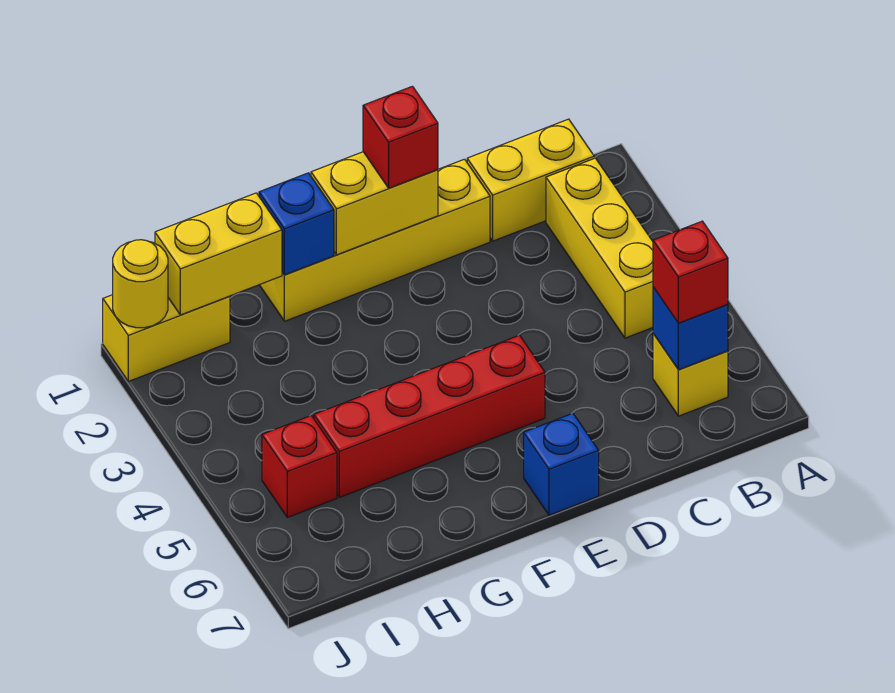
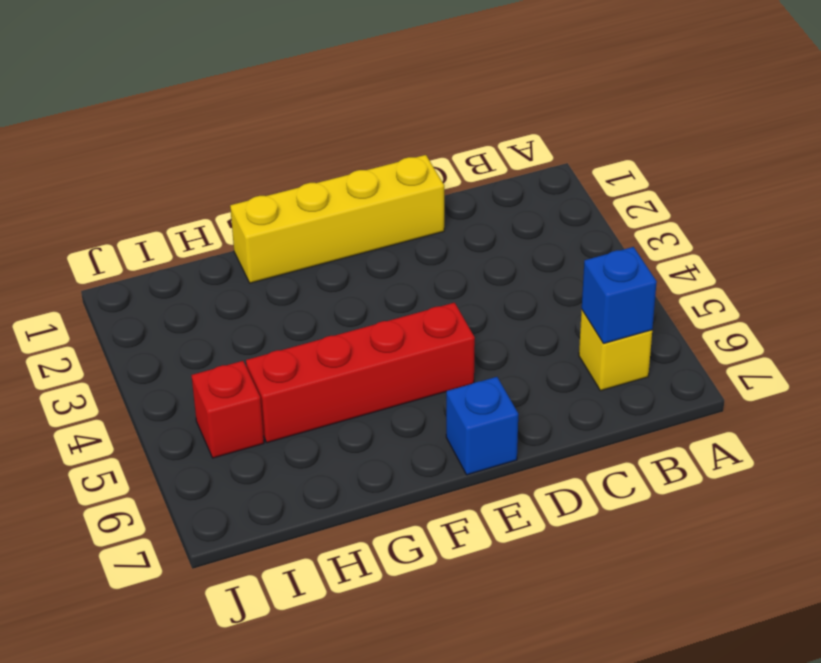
none -> yellow brick B1:C1 level 1
none -> yellow brick B2:B4 level 1
none -> yellow brick I1:J1 level 1

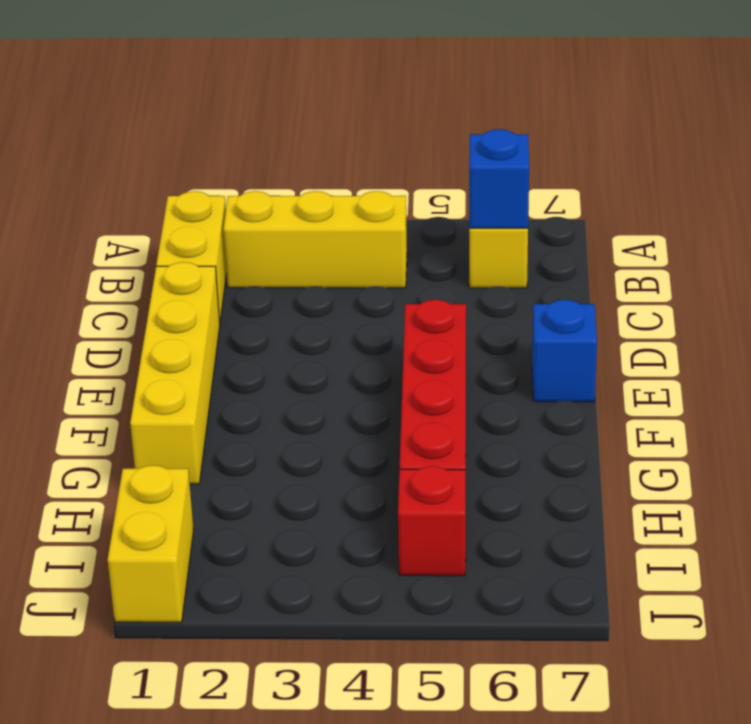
none -> yellow brick E1:F1 level 2
none -> blue brick G1 level 2
none -> yellow brick H1:I1 level 2

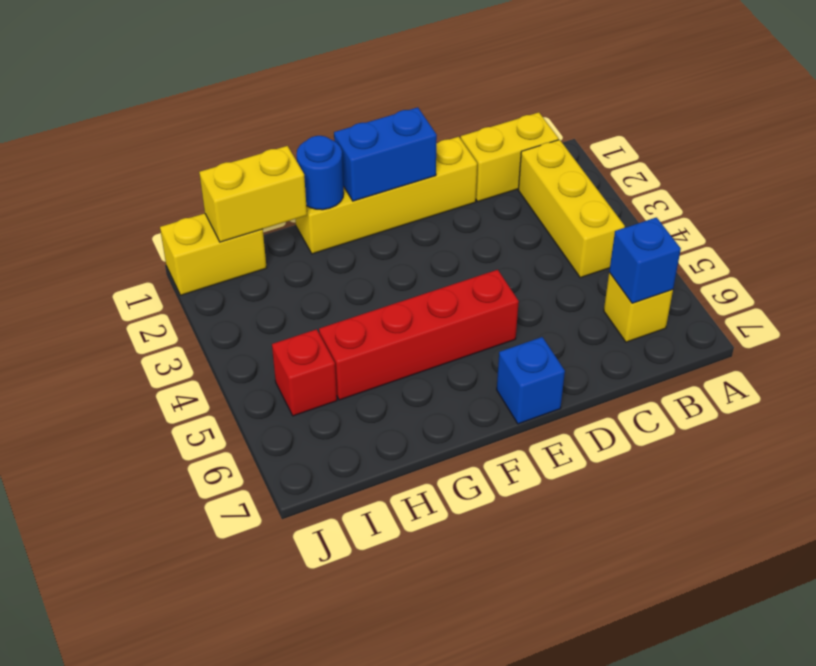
blue brick E1:F1 level 2 -> yellow brick E1:F1 level 2
blue round brick G1 level 2 -> blue brick G1 level 2
none -> yellow round brick J1 level 2
none -> red brick B6 level 3
none -> red brick E1 level 3

